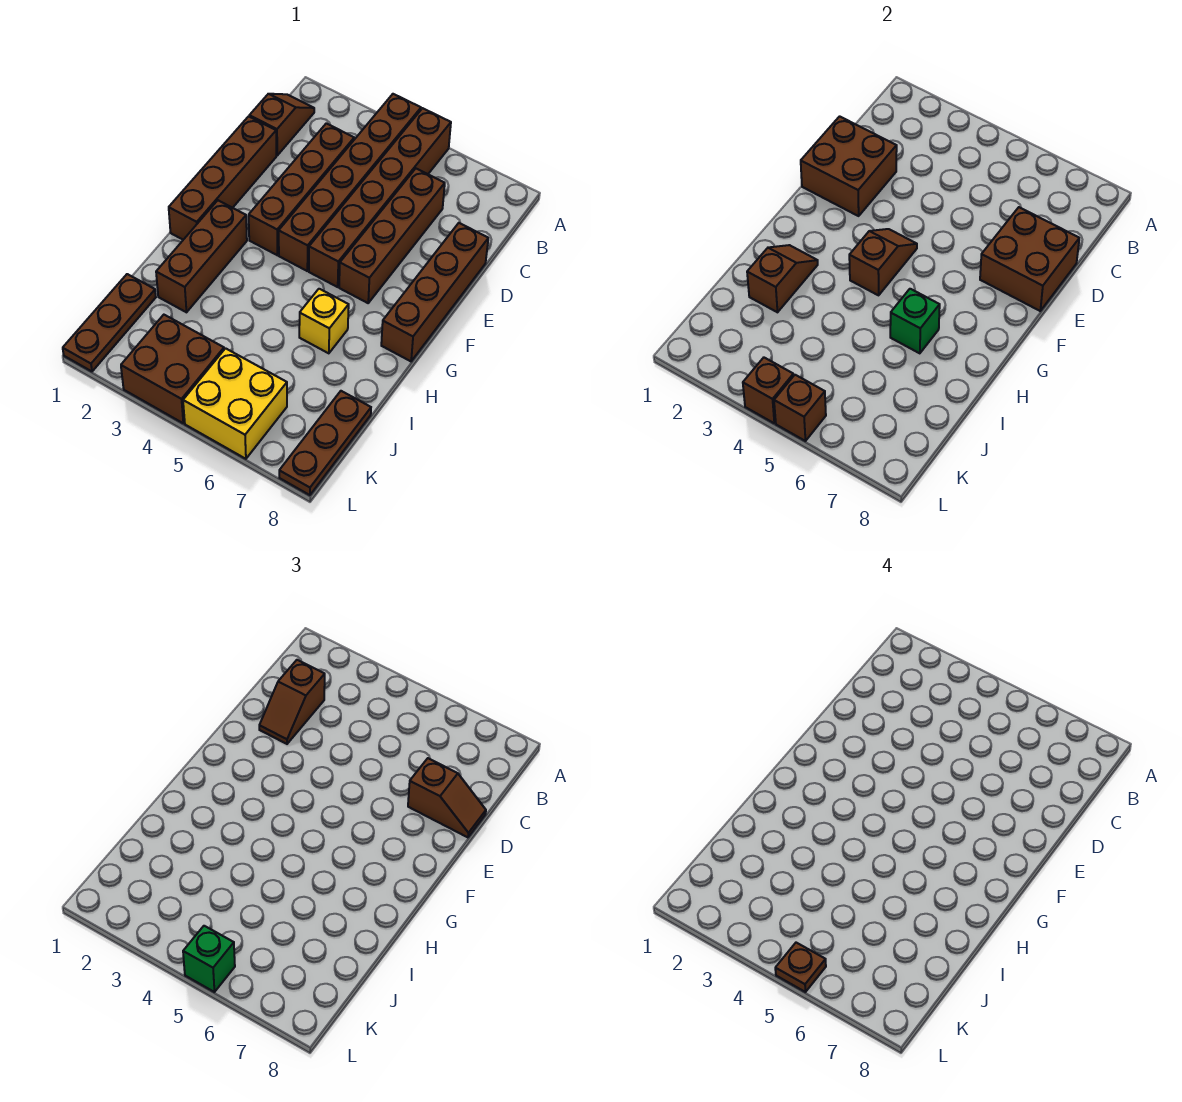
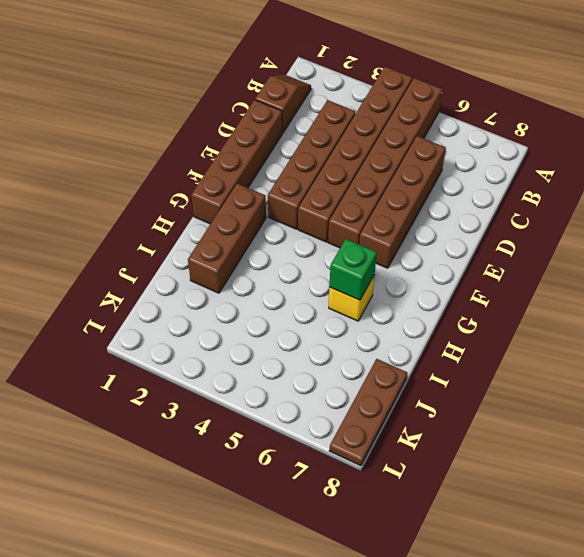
none -> brown brick D8:G8 level 1
none -> brown plate J1:L1 level 1
none -> brown brick K3:L4 level 1

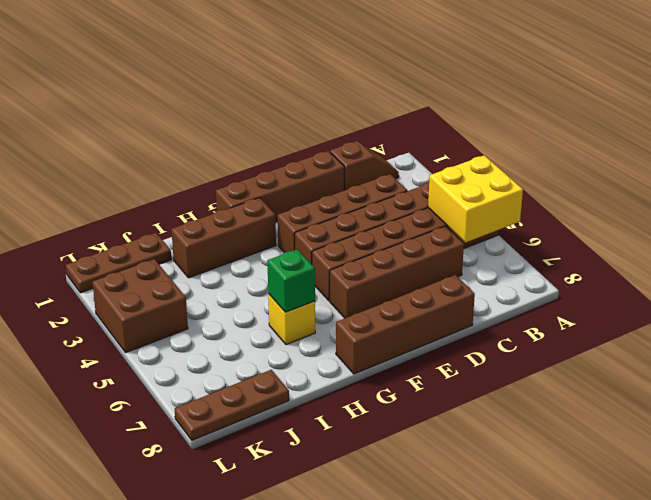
yellow brick A5:B6 level 2 -> yellow brick K5:L6 level 1
none -> brown brick D1:E2 level 2
none -> brown brick D7:E8 level 2
none -> brown slope F4:G4 level 2 top G

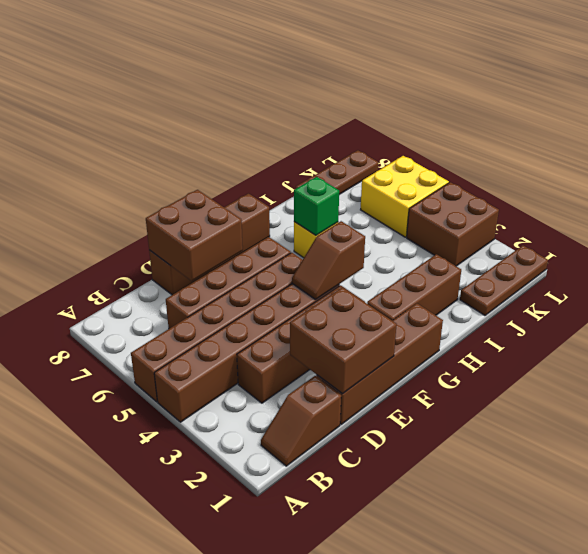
none -> brown slope H2:I2 level 2 top I
none -> brown brick L4 level 2
none -> brown brick L5 level 2

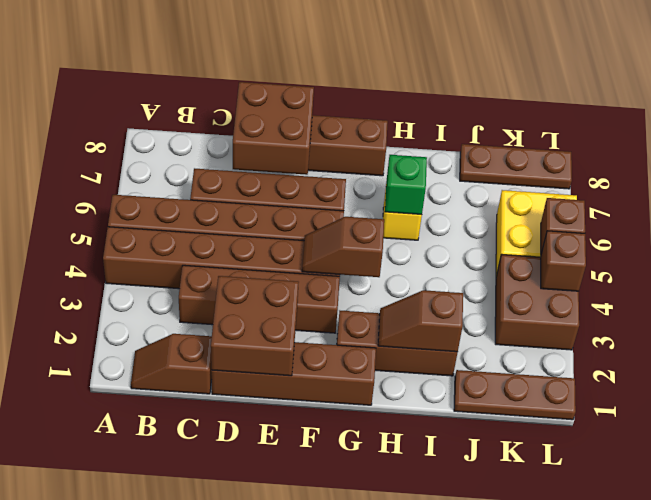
none -> brown slope C2:D2 level 3 top C
none -> brown slope D7:D8 level 3 top 7
none -> green brick L5 level 3

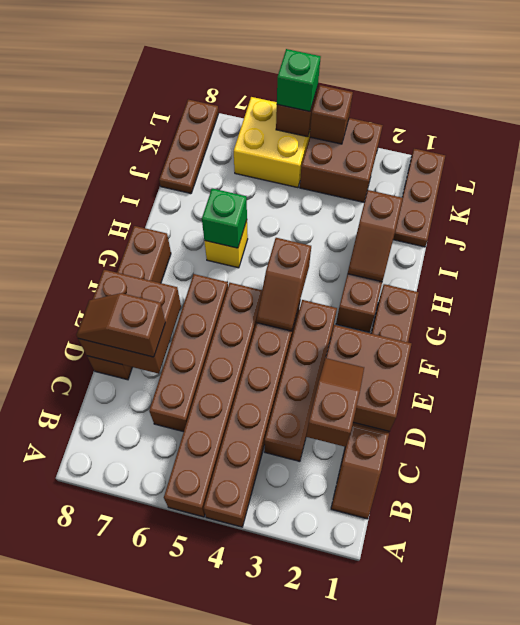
none -> brown plate L5 level 4

